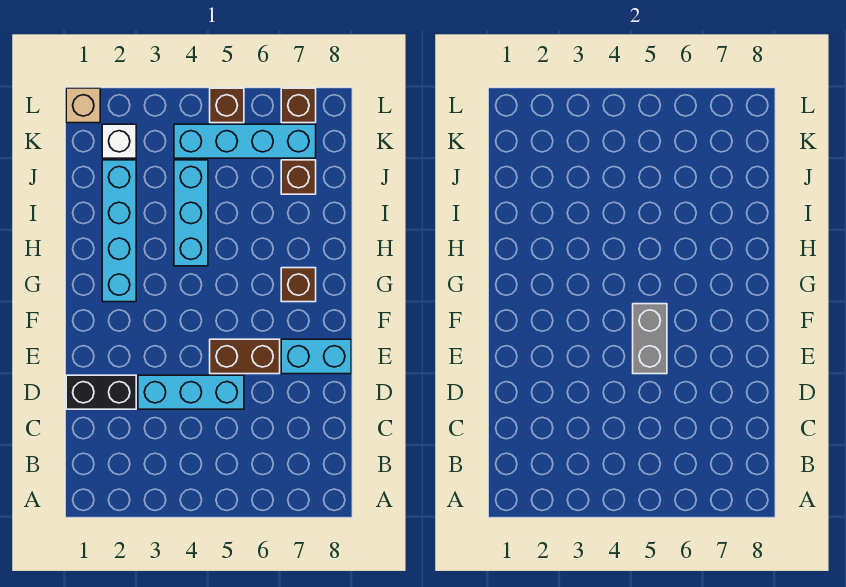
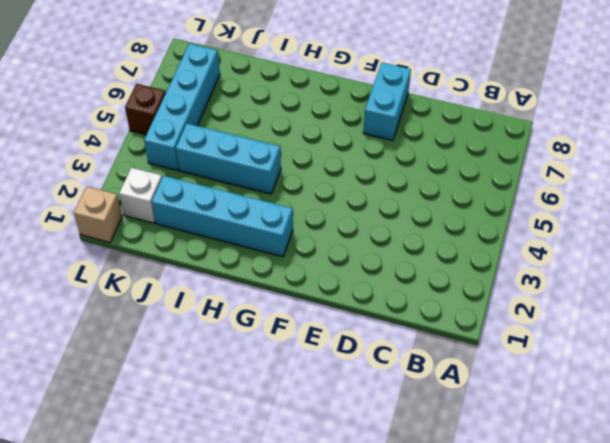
none -> black brick D1:D2 level 1
none -> cyan brick D3:D5 level 1
none -> brown brick E5:E6 level 1

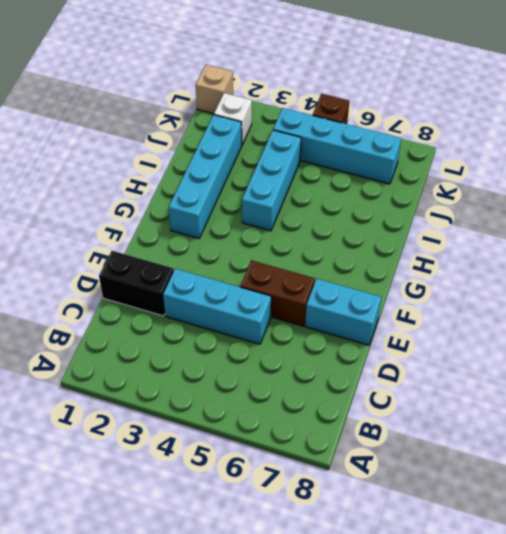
none -> brown brick G7 level 1
none -> brown brick J7 level 1
none -> brown brick L7 level 1

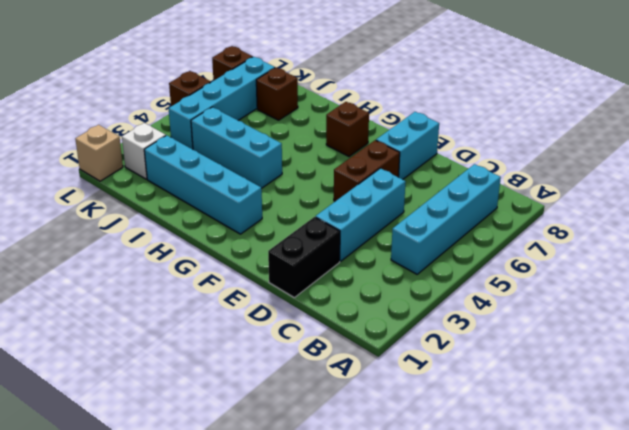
cyan brick B4:B7 level 1 -> none
none -> grey brick E5:F5 level 2

